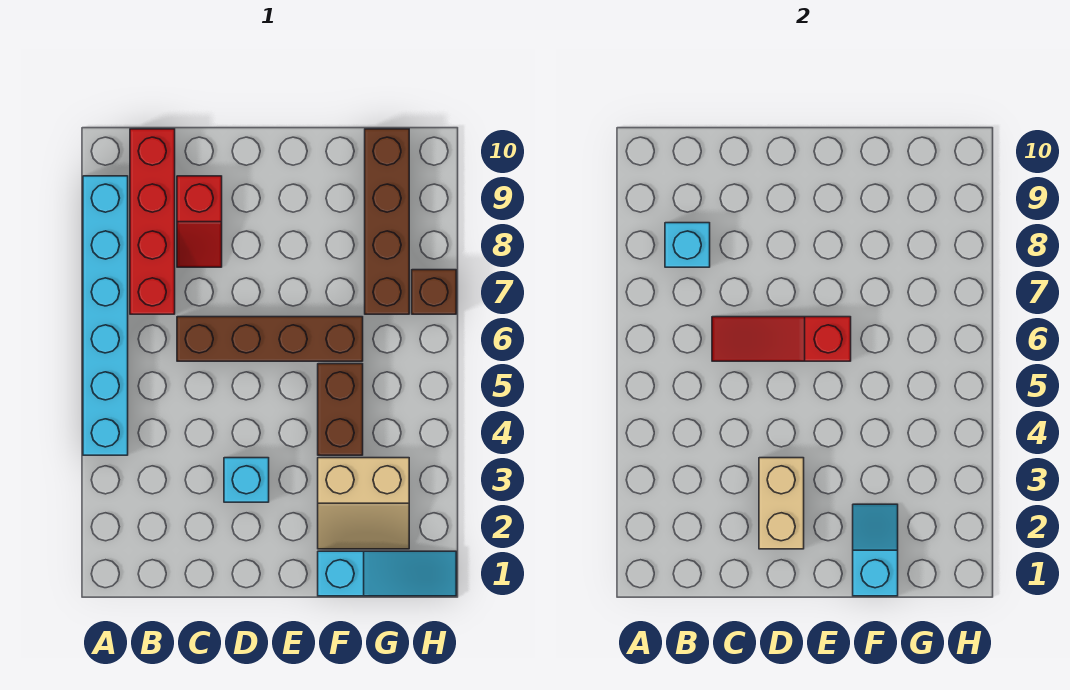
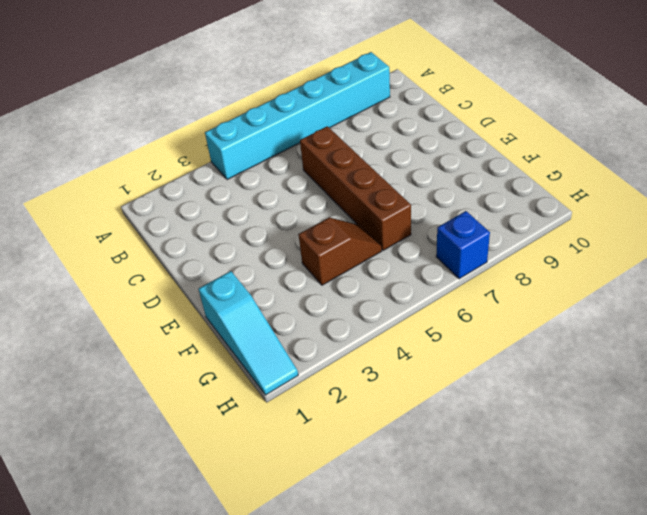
brown slope F4:F5 level 1 top 4 -> brown brick F4:F5 level 1
blue brick H7 level 1 -> brown brick H7 level 1
none -> red brick B7:B10 level 1
none -> red slope C8:C9 level 1 top 9
none -> cyan brick D3 level 1

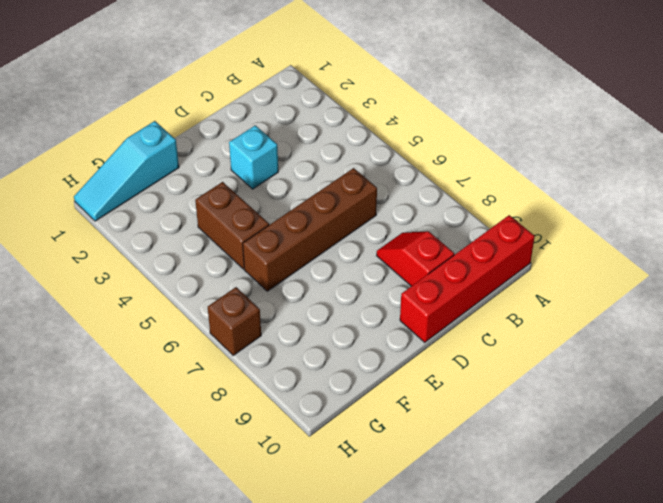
red brick A10:D10 level 1 -> red brick B7:B10 level 1
none -> cyan brick A4:A9 level 1
none -> tan slope F2:G3 level 1 top 3
none -> brown brick G7:G10 level 1

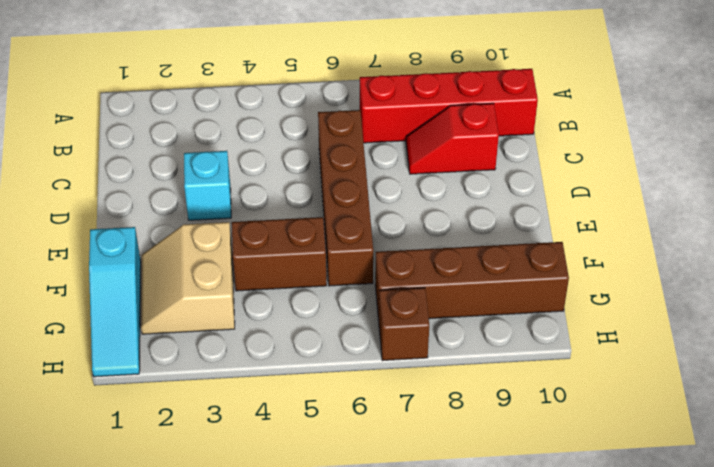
none -> cyan brick A4:A9 level 1
none -> cyan brick B8 level 2
none -> red slope C6:E6 level 2 top E

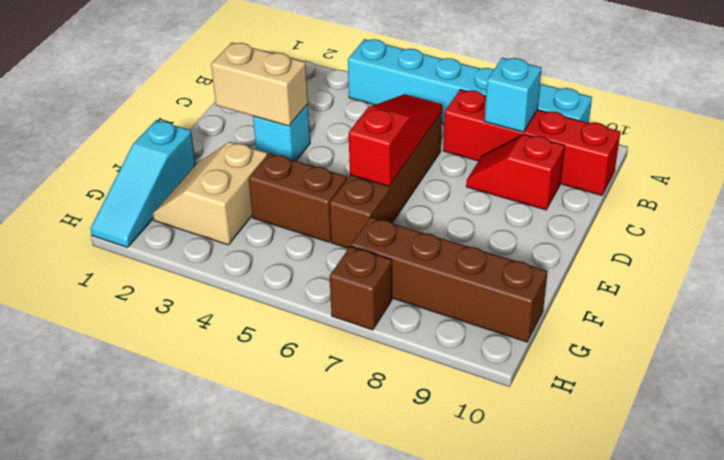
none -> cyan slope F1:F2 level 2 top 1

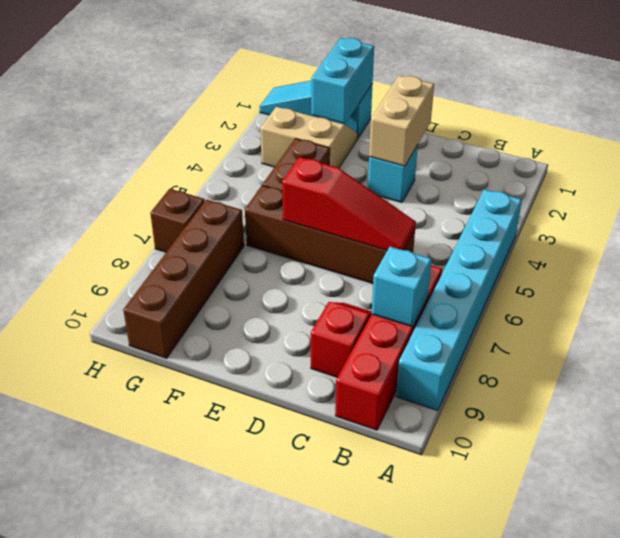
cyan brick F1:F2 level 2 -> cyan slope F1:F2 level 2 top 1

